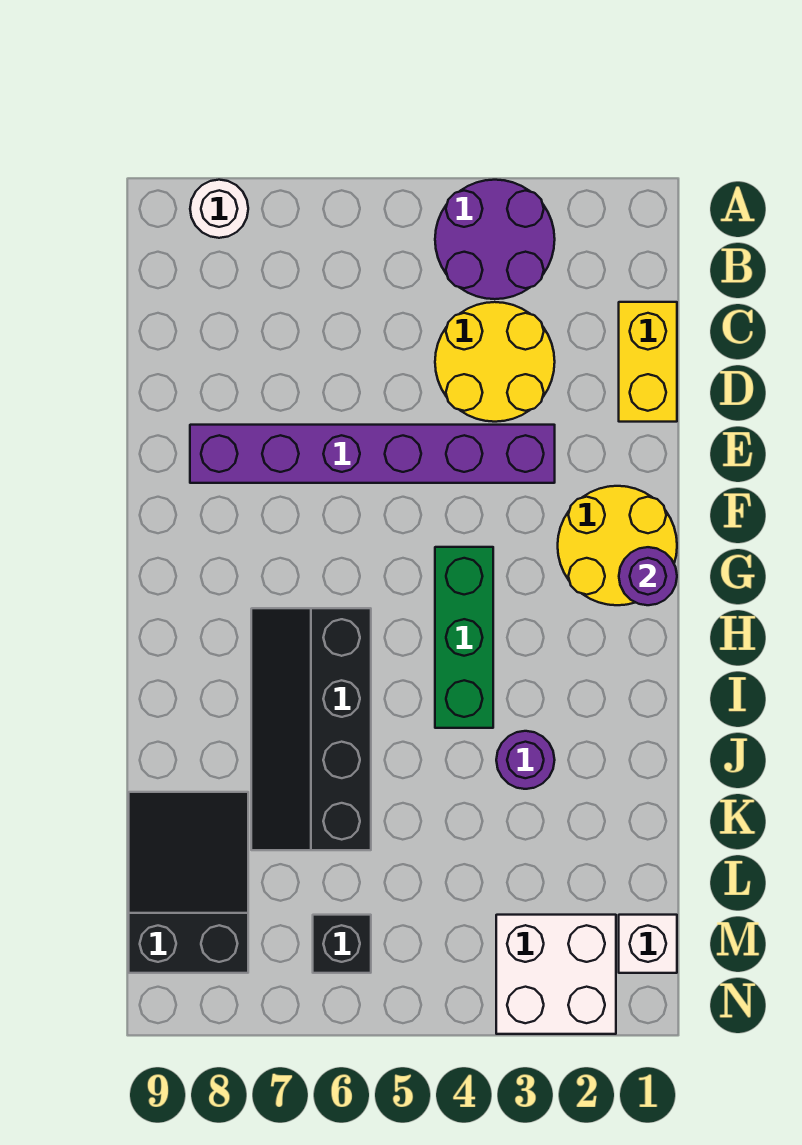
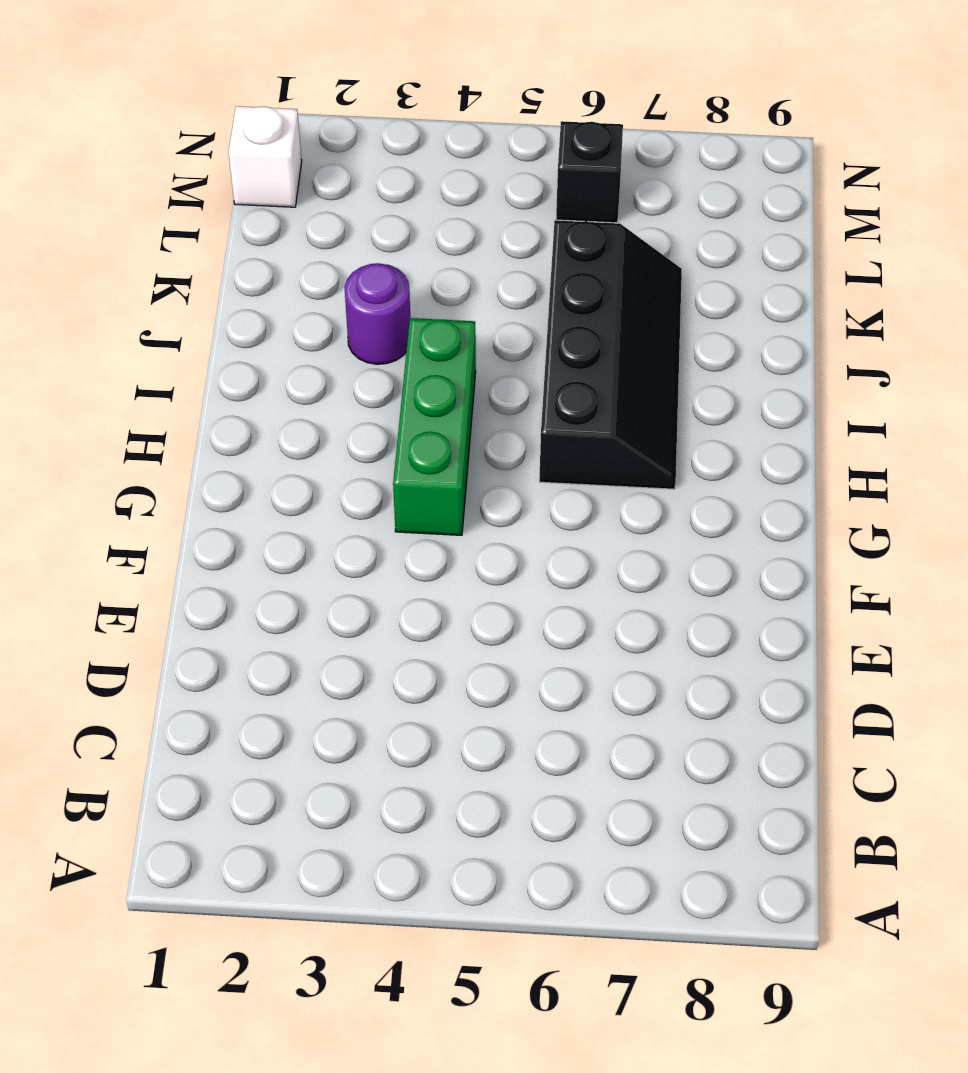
none -> purple round brick A3:B4 level 1
none -> white round brick A8 level 1
none -> yellow brick C1:D1 level 1

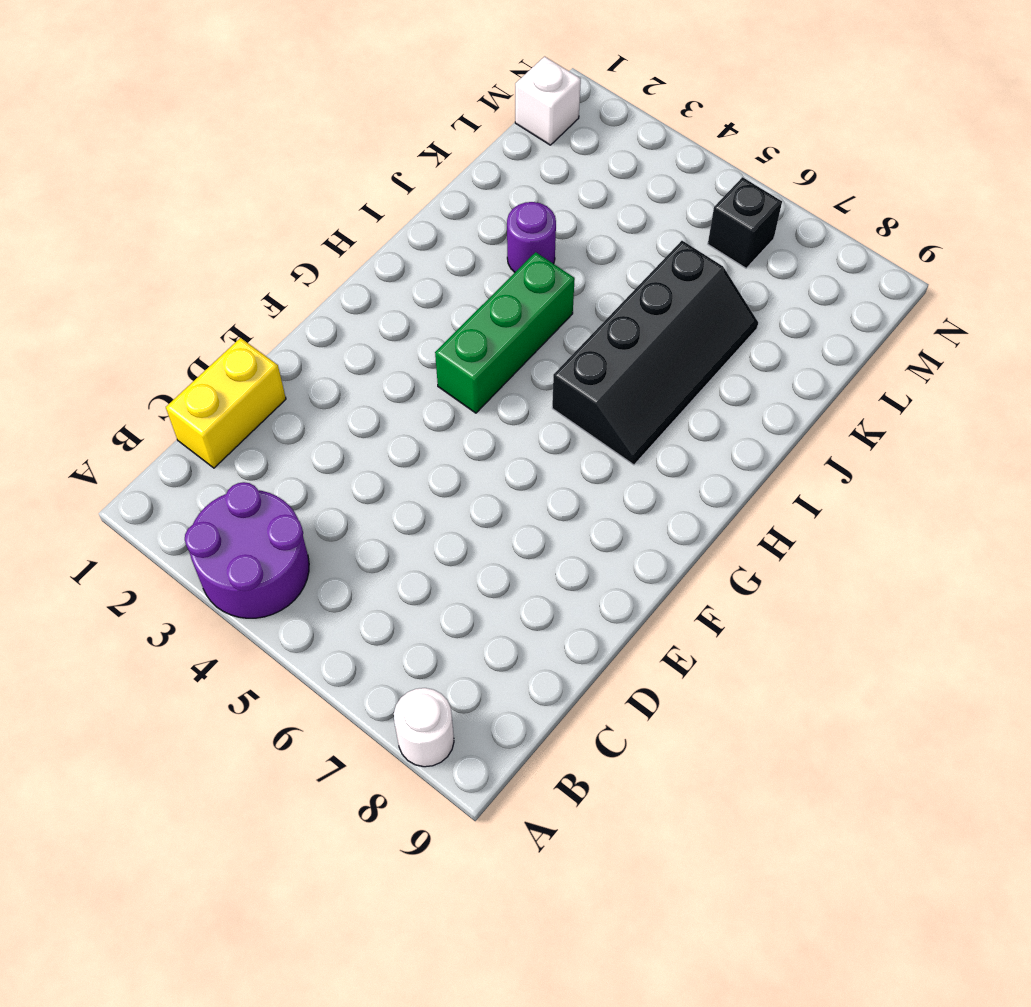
none -> yellow round brick C3:D4 level 1
none -> purple brick E3:E8 level 1
none -> yellow round brick F1:G2 level 1

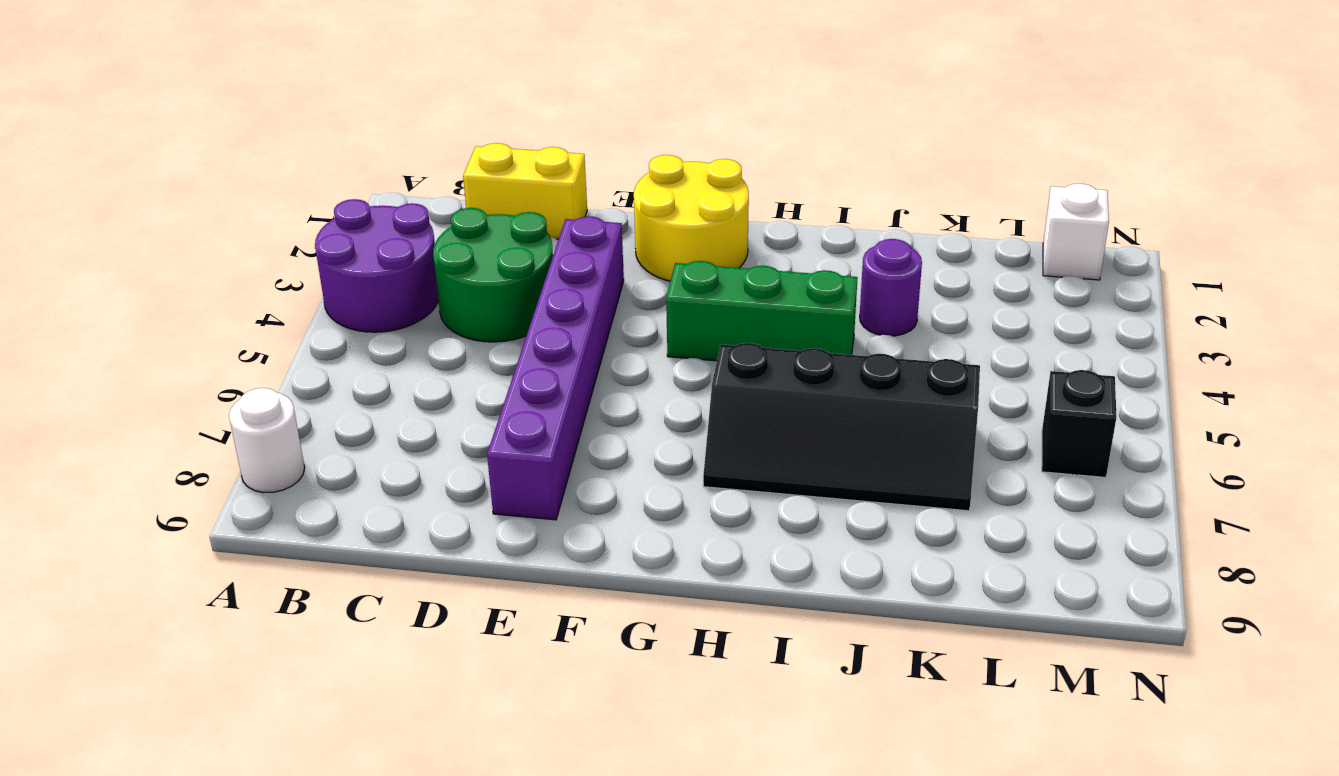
green round brick C3:D4 level 1 -> yellow round brick C3:D4 level 1
none -> black slope K8:M9 level 1 top M
none -> white brick M2:N3 level 1
none -> purple round brick G1 level 2

